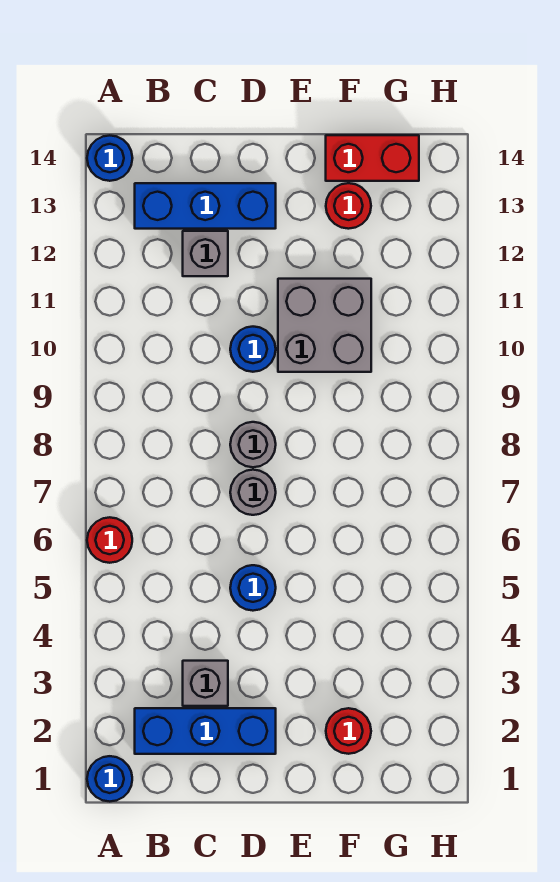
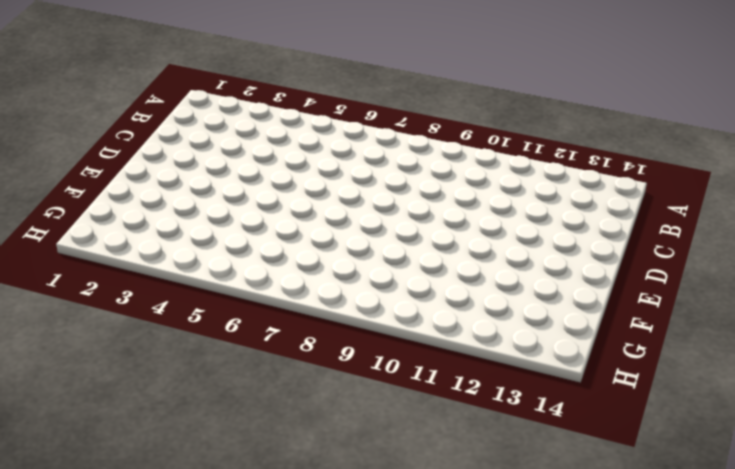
none -> blue round brick A1 level 1
none -> red round brick A6 level 1
none -> blue round brick A14 level 1

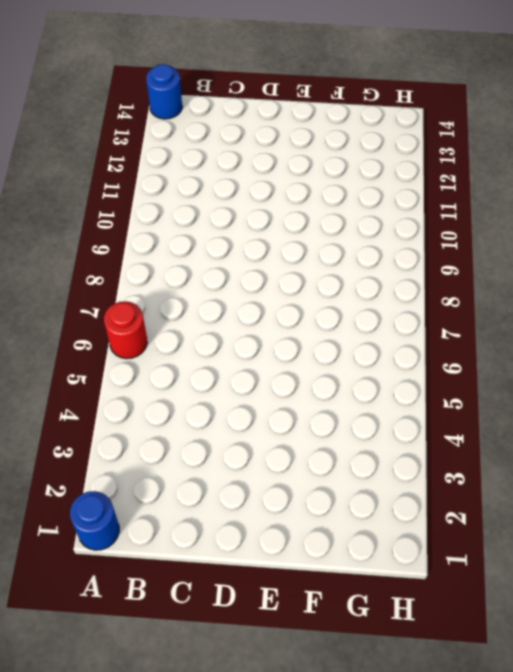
none -> blue brick B2:D2 level 1
none -> blue brick B13:D13 level 1
none -> grey brick C3 level 1

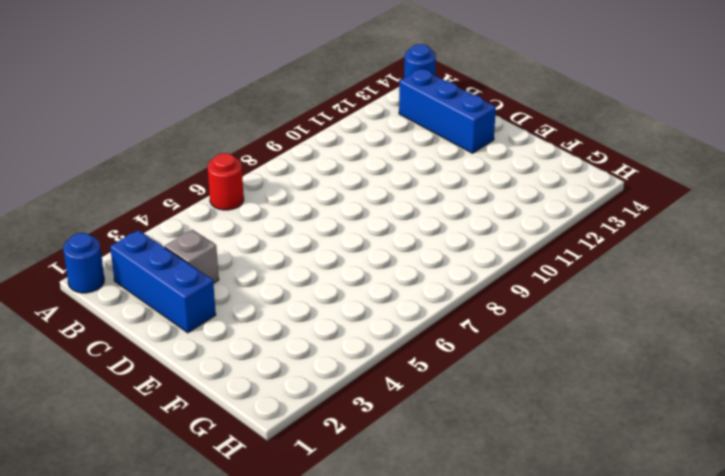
none -> grey brick C12 level 1
none -> blue round brick D5 level 1
none -> grey round brick D7 level 1

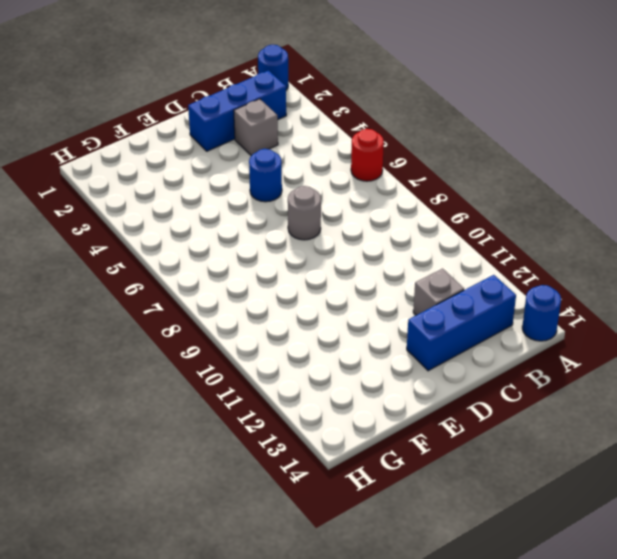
none -> grey round brick D8 level 1
none -> blue round brick D10 level 1
none -> grey brick E10:F11 level 1

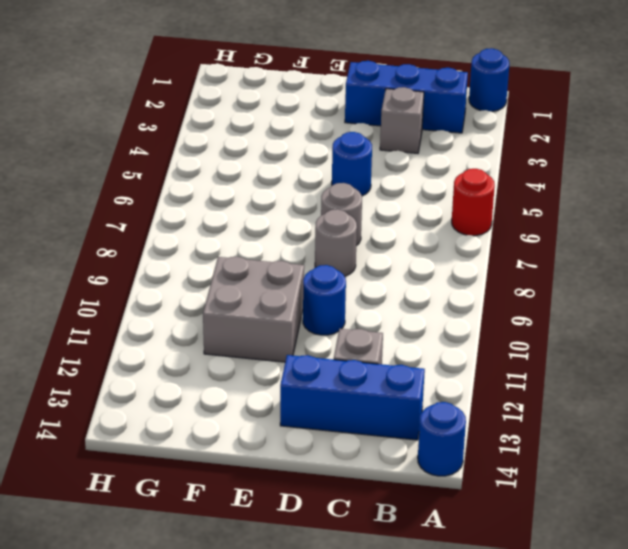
none -> red round brick F2 level 1
none -> red round brick F13 level 1
none -> red brick F14:G14 level 1

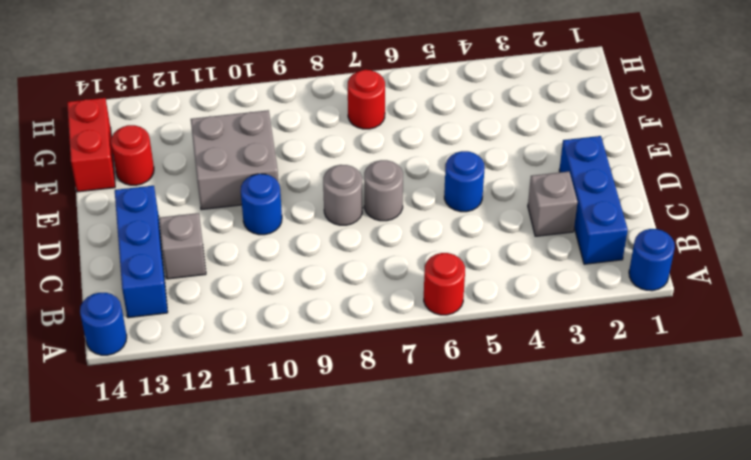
red round brick G7 level 1 -> red round brick F2 level 1

